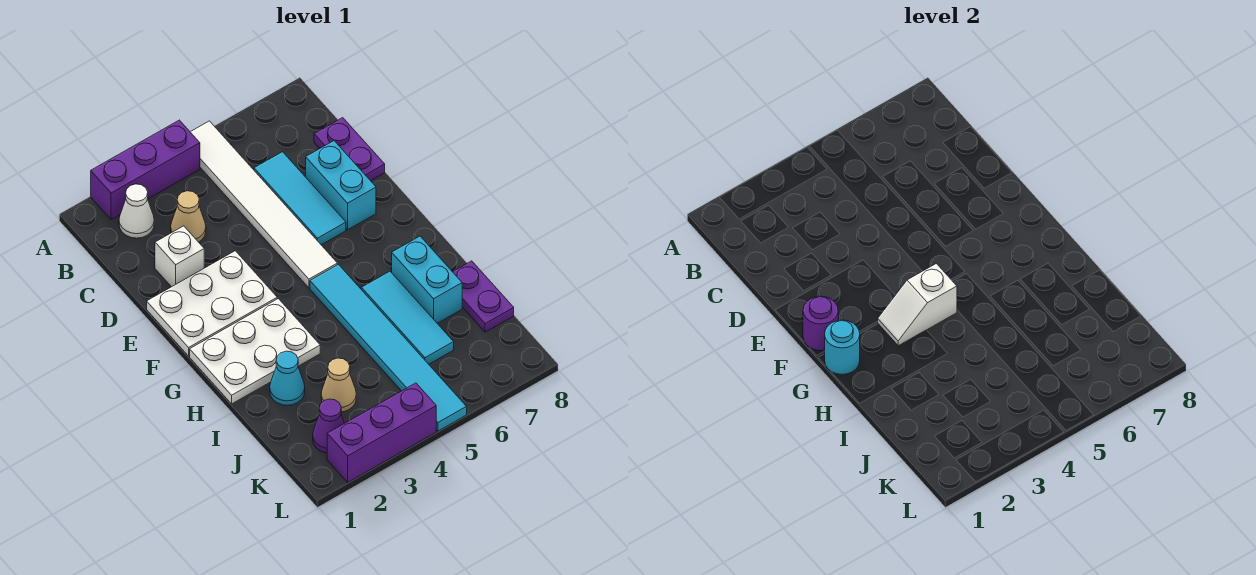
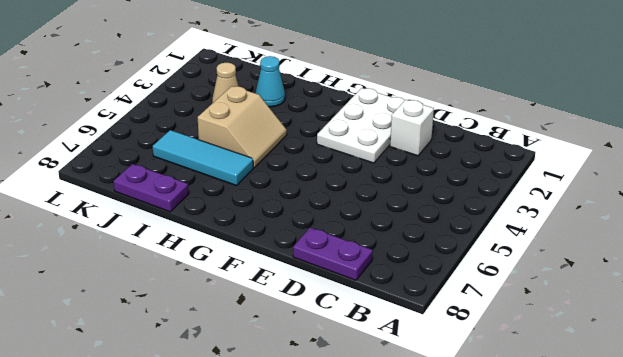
tan slope H4:I5 level 1 top I -> cyan tile G5:L5 level 1
none -> purple brick A2:A4 level 1
none -> white tile A5:F5 level 1
none -> white cone B2 level 1

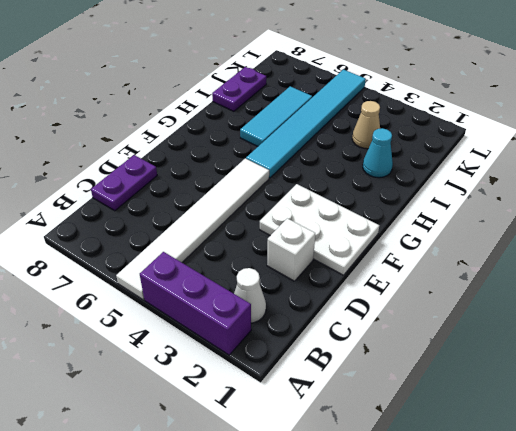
none -> tan cone C3 level 1
none -> cyan tile C6:E6 level 1
none -> cyan brick D7:E7 level 1

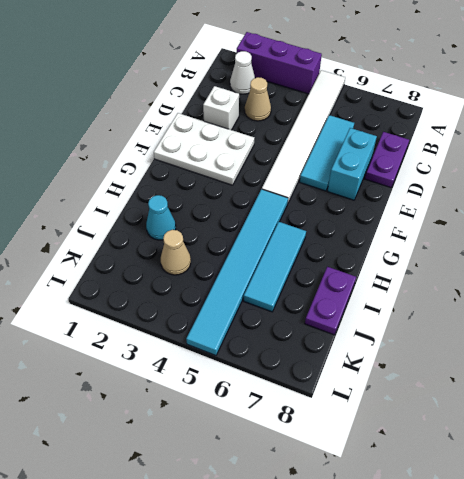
none -> white plate G1:H3 level 1
none -> cyan brick H7:I7 level 1
none -> purple cone K2 level 1

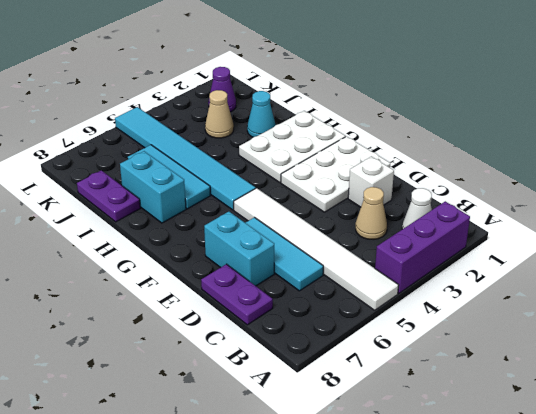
none -> purple brick L2:L4 level 1
none -> purple round brick F1 level 2
none -> cyan round brick G1 level 2

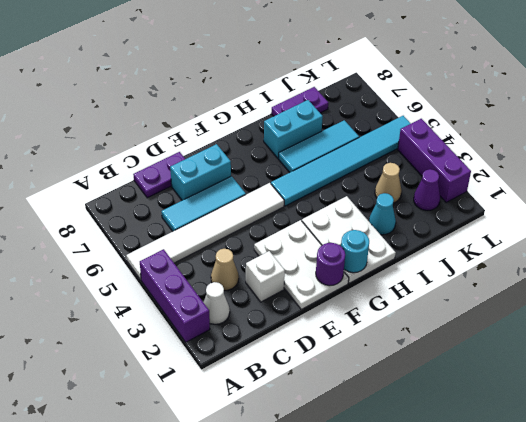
none -> white slope G3:G4 level 2 top 4

